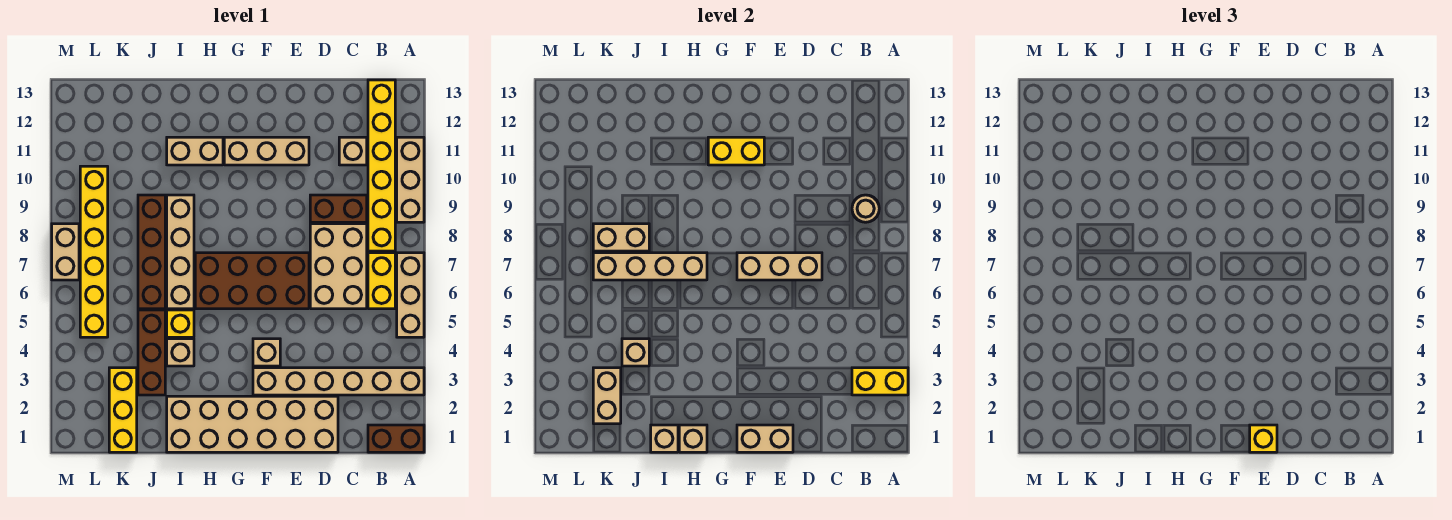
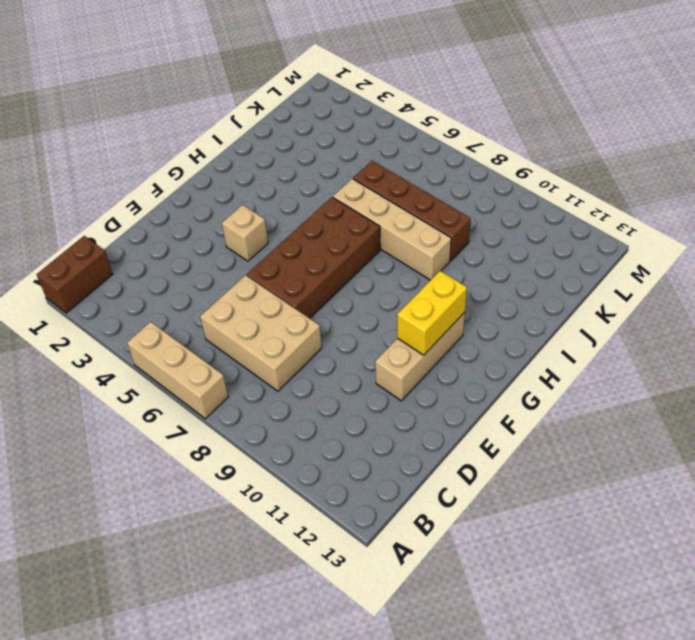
none -> tan brick A3:F3 level 1
none -> tan brick A9:A11 level 1
none -> yellow brick B6:B7 level 1
none -> yellow brick B8:B13 level 1

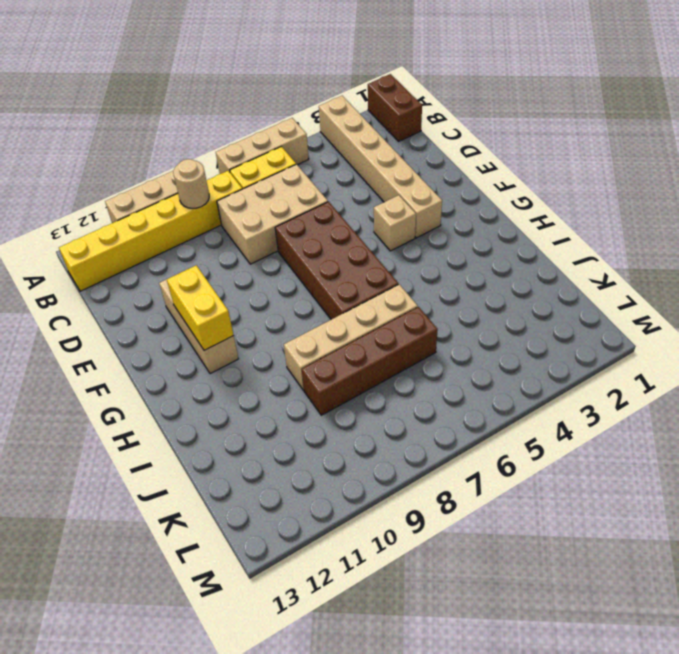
none -> brown brick C9:D9 level 1
none -> tan brick C11 level 1
none -> tan brick D1:I2 level 1
none -> tan brick H11:I11 level 1

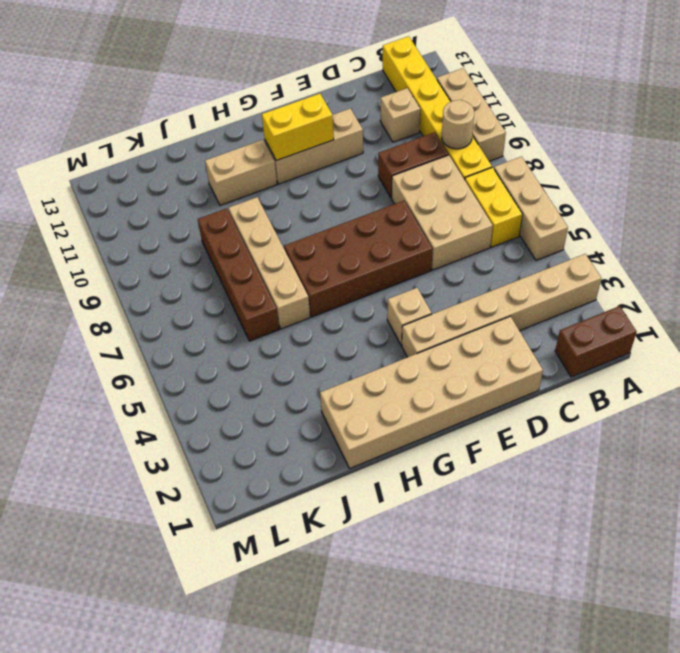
none -> tan brick I4 level 1
none -> yellow brick I5 level 1
none -> brown brick J3:J5 level 1
none -> yellow brick K1:K3 level 1

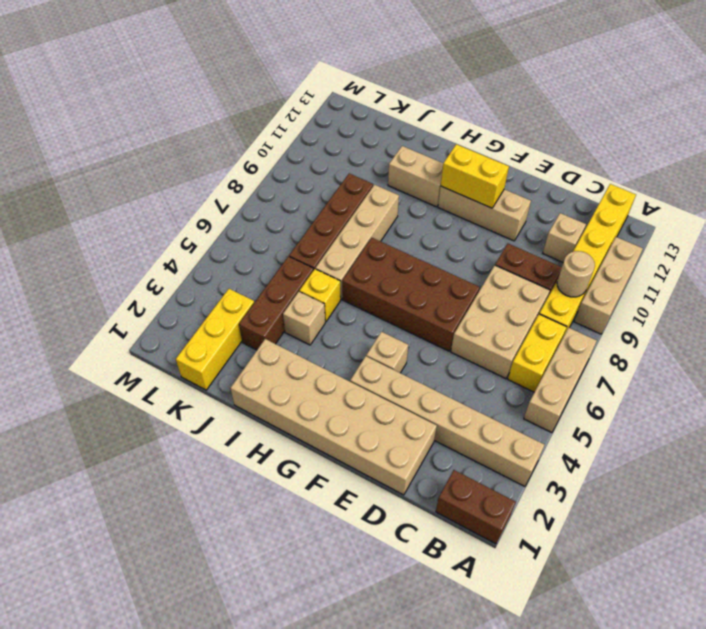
none -> yellow brick L5:L10 level 1
none -> tan brick M7:M8 level 1
none -> yellow brick A3:B3 level 2
none -> tan brick D7:F7 level 2

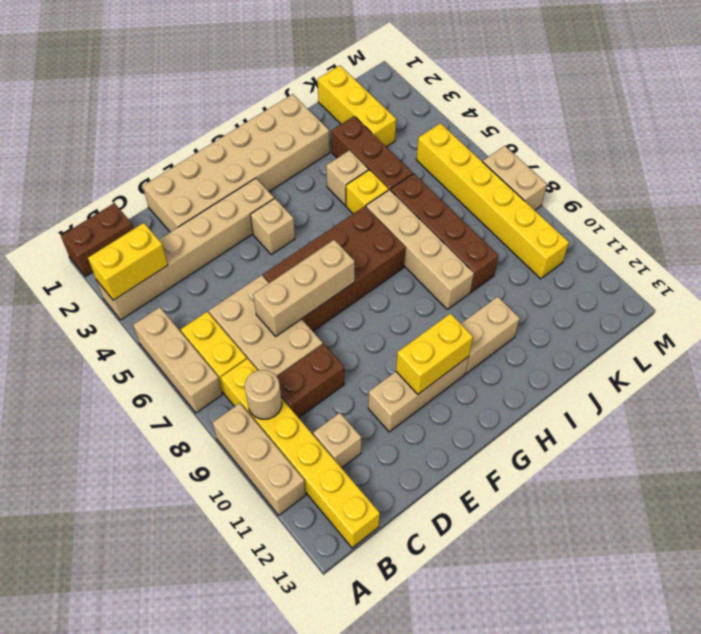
none -> tan brick E1:F1 level 2
none -> tan brick H1 level 2
none -> tan brick H7:K7 level 2
none -> tan brick I1 level 2

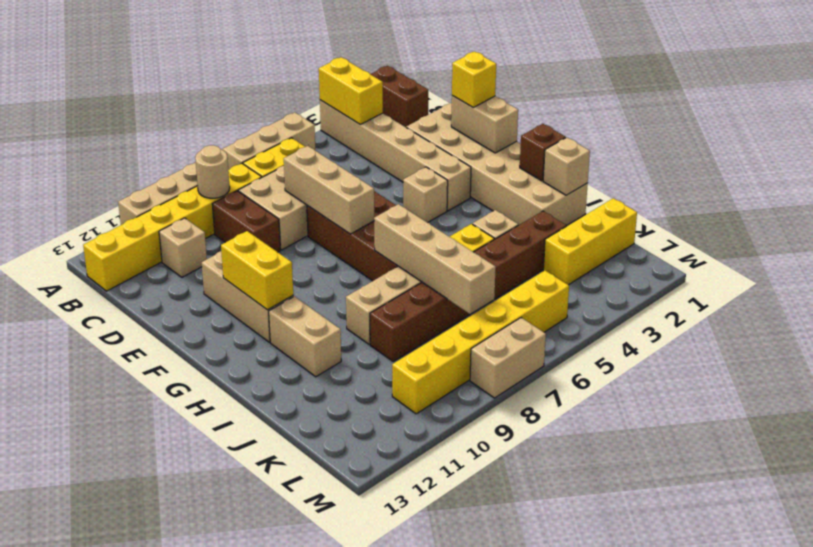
brown brick H1 level 2 -> tan brick H1 level 2
none -> tan brick J4 level 2
none -> tan brick J8:K8 level 2
none -> tan brick K2:K3 level 2

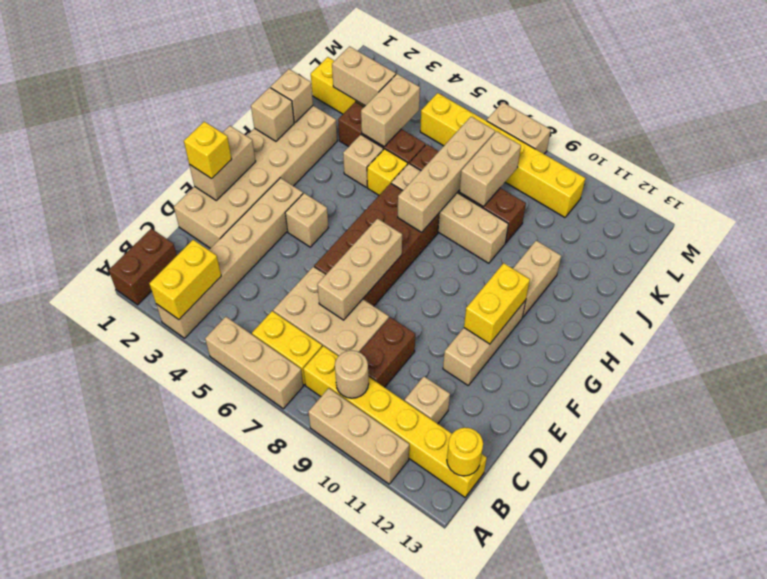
yellow round brick B13 level 2 -> none
tan brick J4:K4 level 2 -> tan brick J4 level 2

